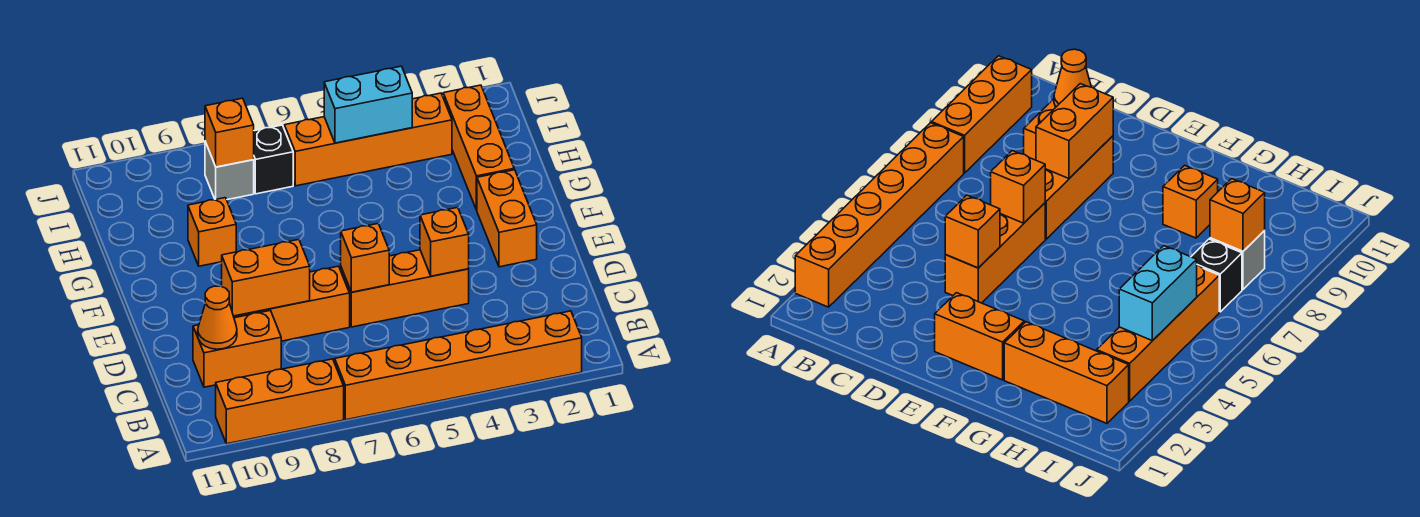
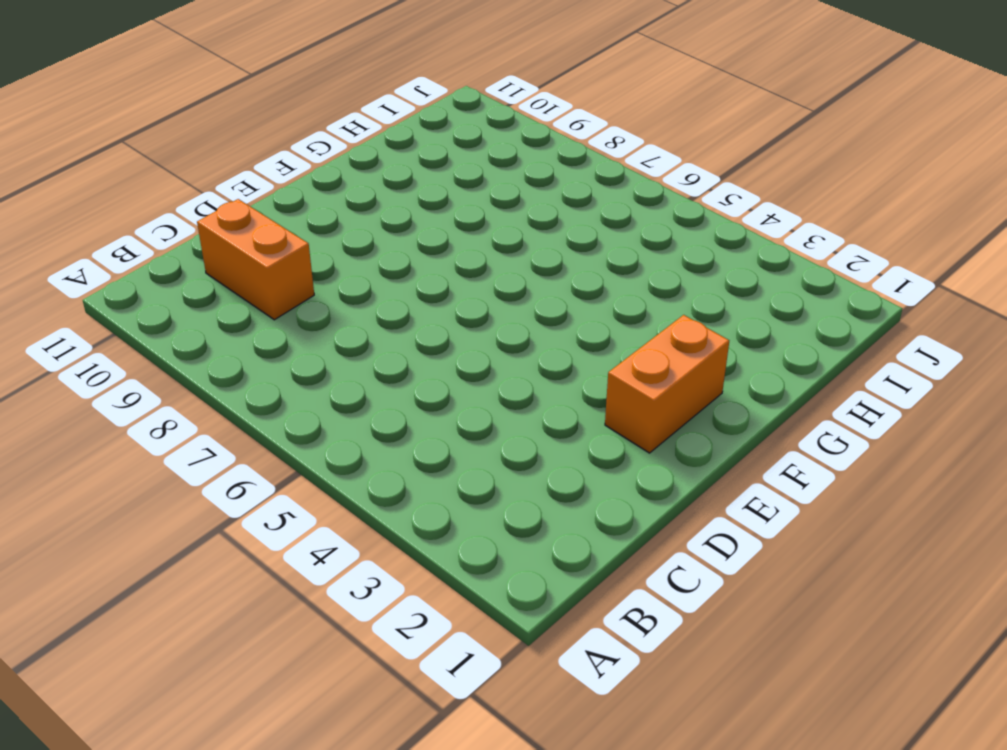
none -> orange brick A2:A7 level 1
none -> orange brick A8:A10 level 1
none -> orange brick D4:D6 level 1

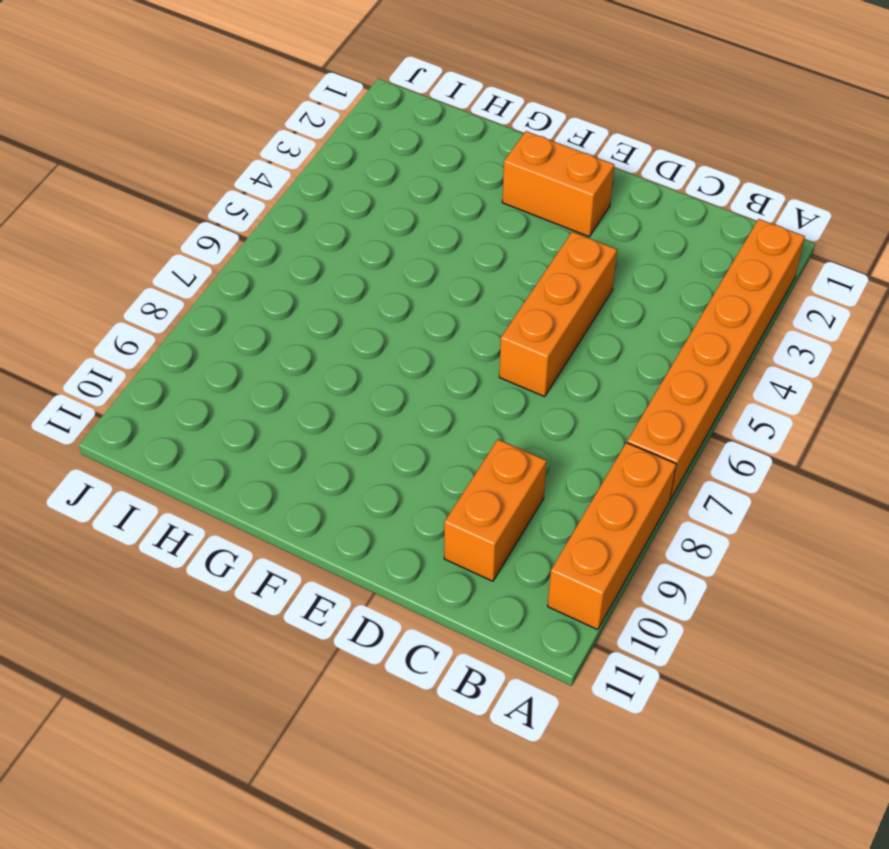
none -> orange brick D7:D9 level 1
none -> orange brick G2:I2 level 1
none -> orange brick G9 level 1

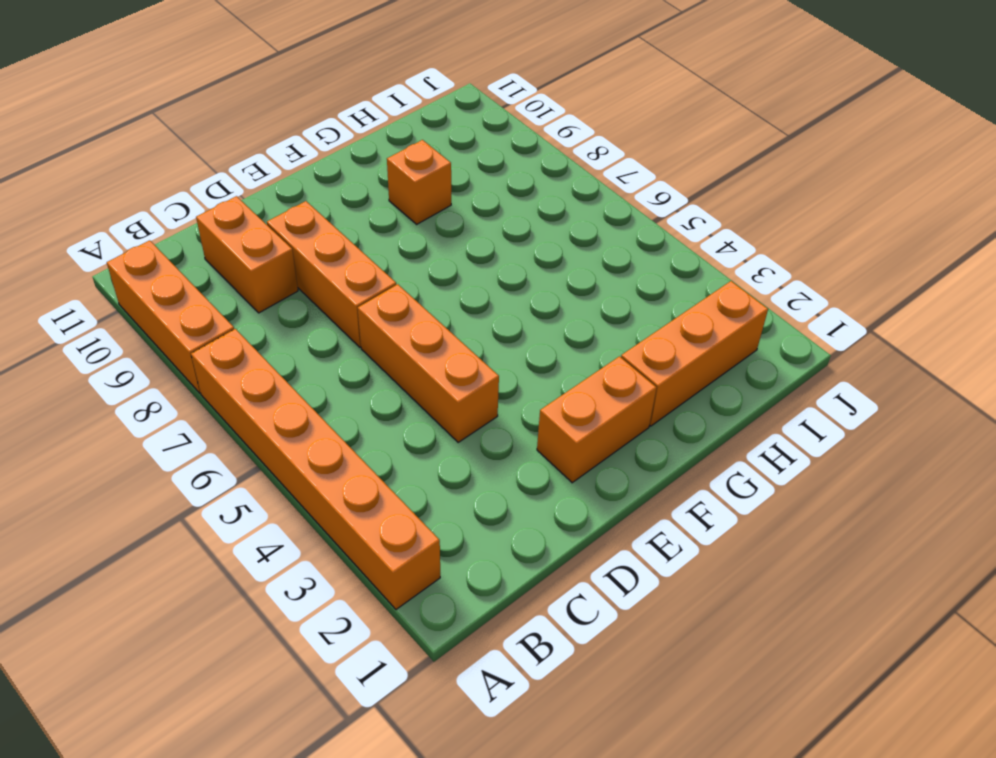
none -> orange brick I3:I6 level 1
none -> black brick I7 level 1
none -> grey brick I8 level 1

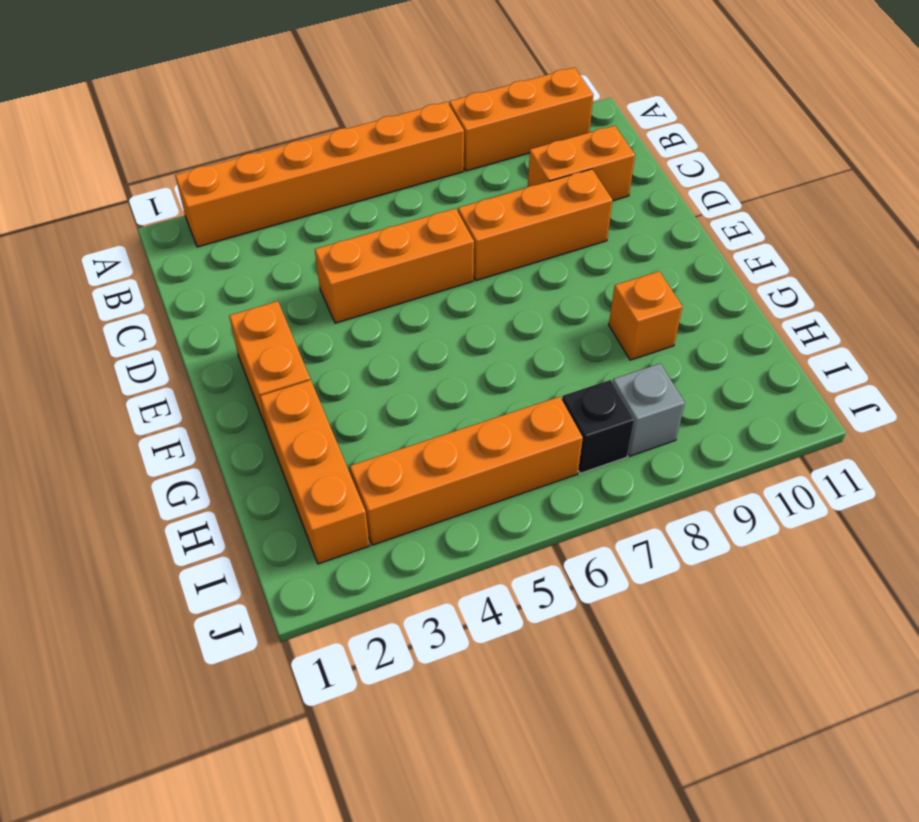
none -> orange cone C10 level 2
none -> orange brick D4 level 2
none -> orange brick D6 level 2

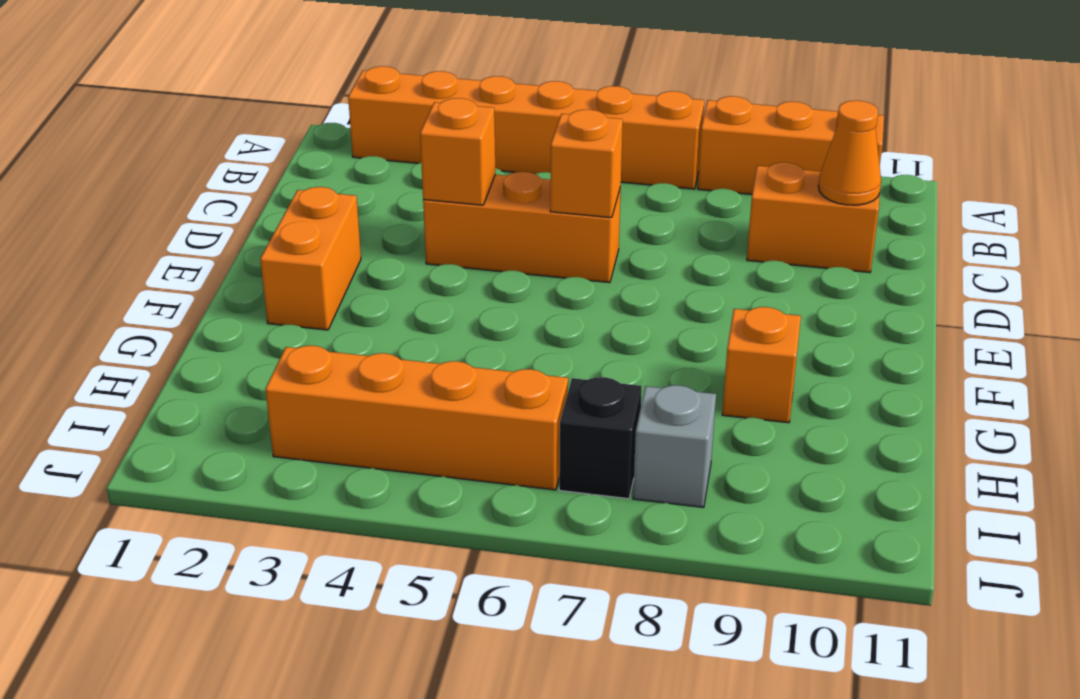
none -> orange brick D7:D9 level 1
none -> orange brick G2:I2 level 1
none -> orange brick D8:D9 level 2

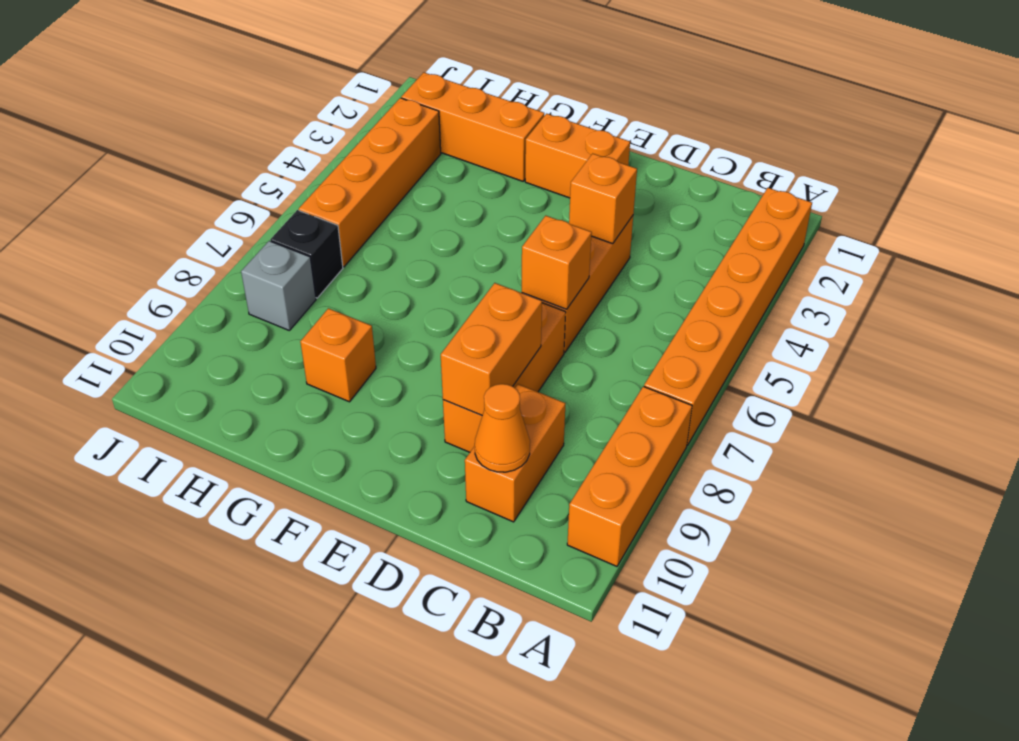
none -> cyan brick I4:I5 level 2
none -> orange brick I8 level 2

